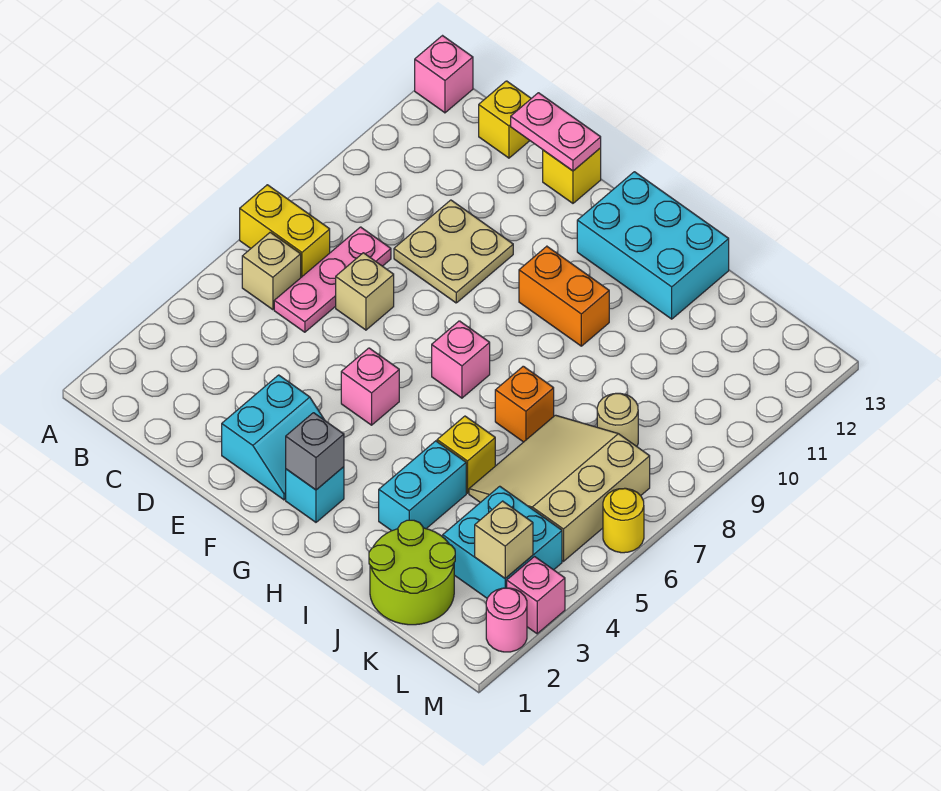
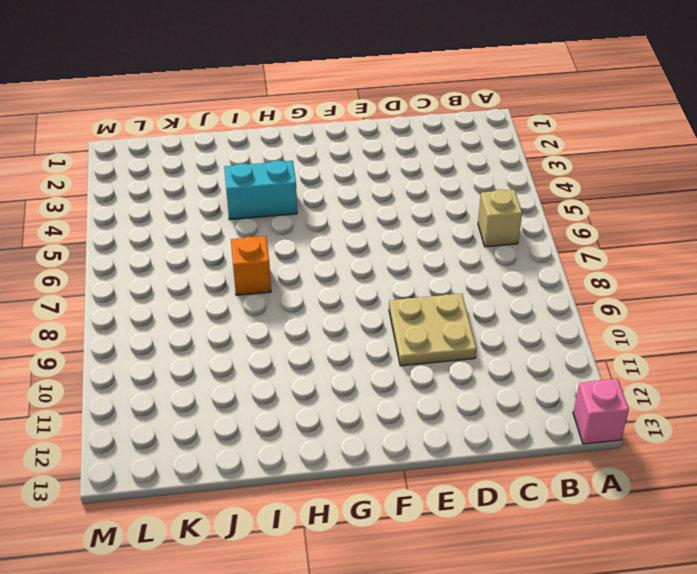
cyan brick H4:I4 level 1 -> cyan brick I3:I4 level 1
none -> yellow brick A7:B7 level 1
none -> pink plate C6:C8 level 1
none -> yellow brick C13 level 1

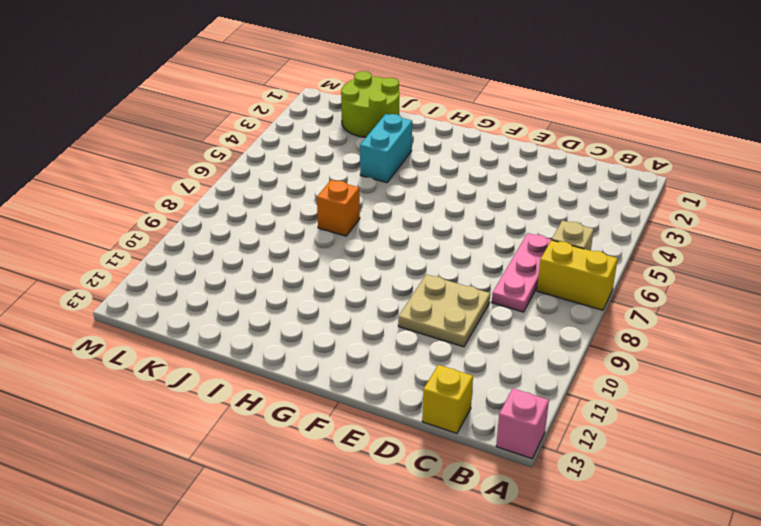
none -> tan brick D7 level 1
none -> cyan slope E2:F3 level 1 top E
none -> yellow brick E13 level 1

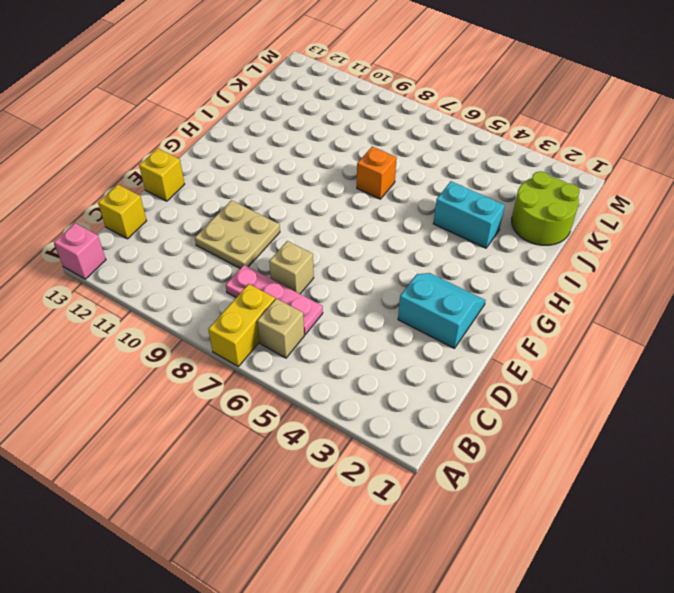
none -> pink brick F5 level 1
none -> cyan brick G2 level 1
none -> pink brick G7 level 1

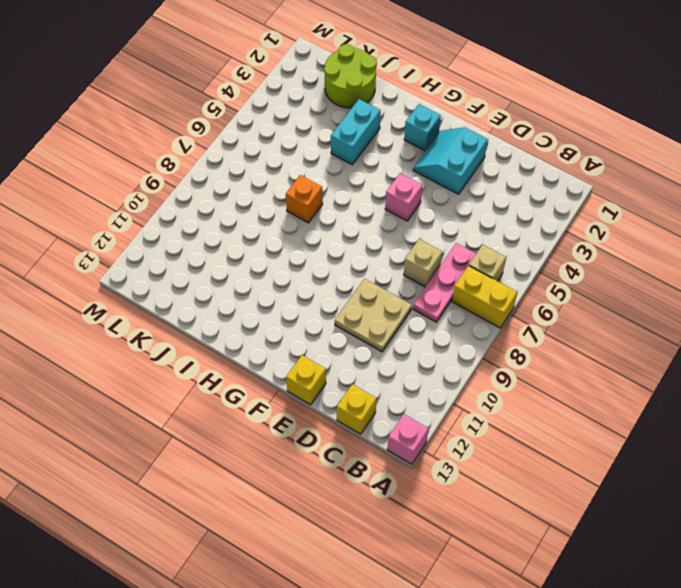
none -> pink brick G7 level 1
none -> orange brick G10:H10 level 1
none -> cyan brick G12:I13 level 1

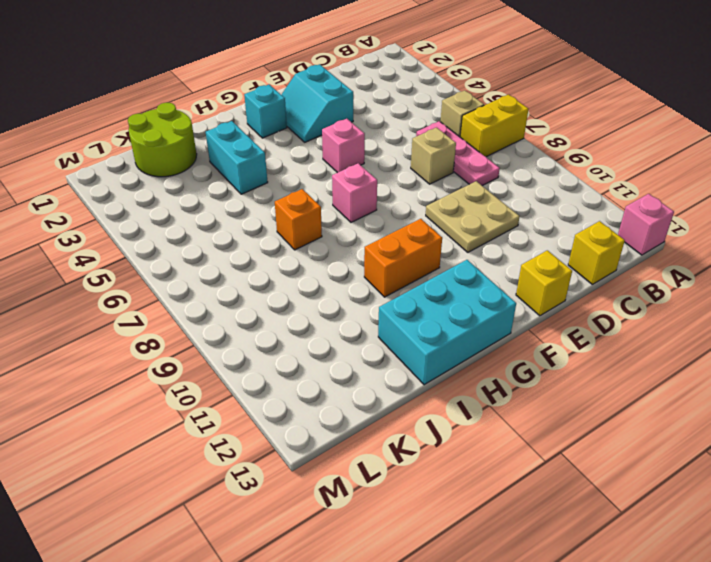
none -> yellow brick I5 level 1
none -> tan slope J5:L7 level 1 top L
none -> cyan brick K3:L4 level 1

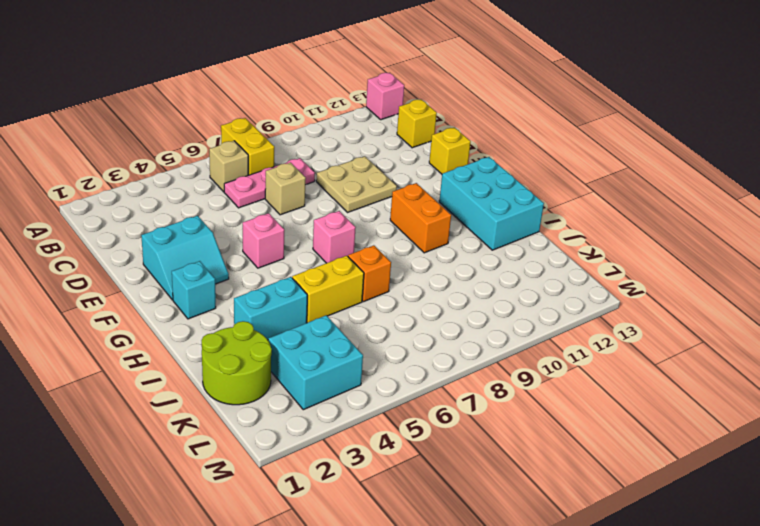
yellow brick I5:I6 level 1 -> yellow brick I5 level 1
none -> tan slope J5:L7 level 1 top L
none -> tan round brick K8 level 1
none -> pink round brick M2 level 1

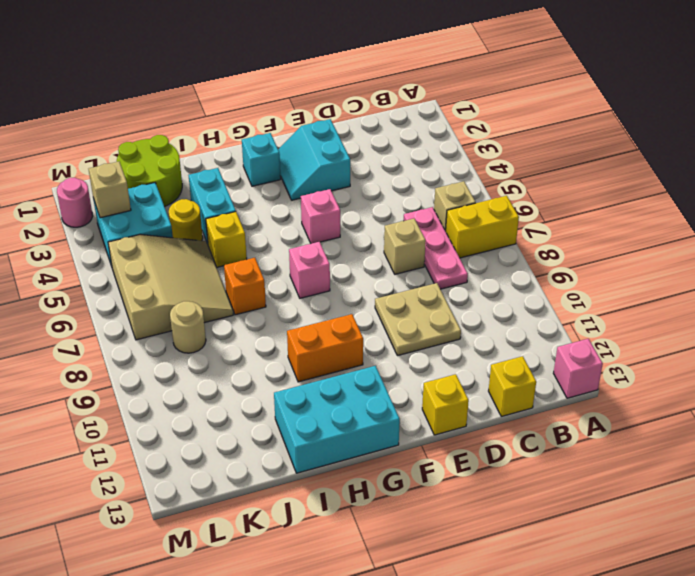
yellow round brick J4 level 1 -> yellow round brick M6 level 1
none -> pink brick M3 level 1
none -> pink plate D13:E13 level 2
none -> grey brick G2 level 2

